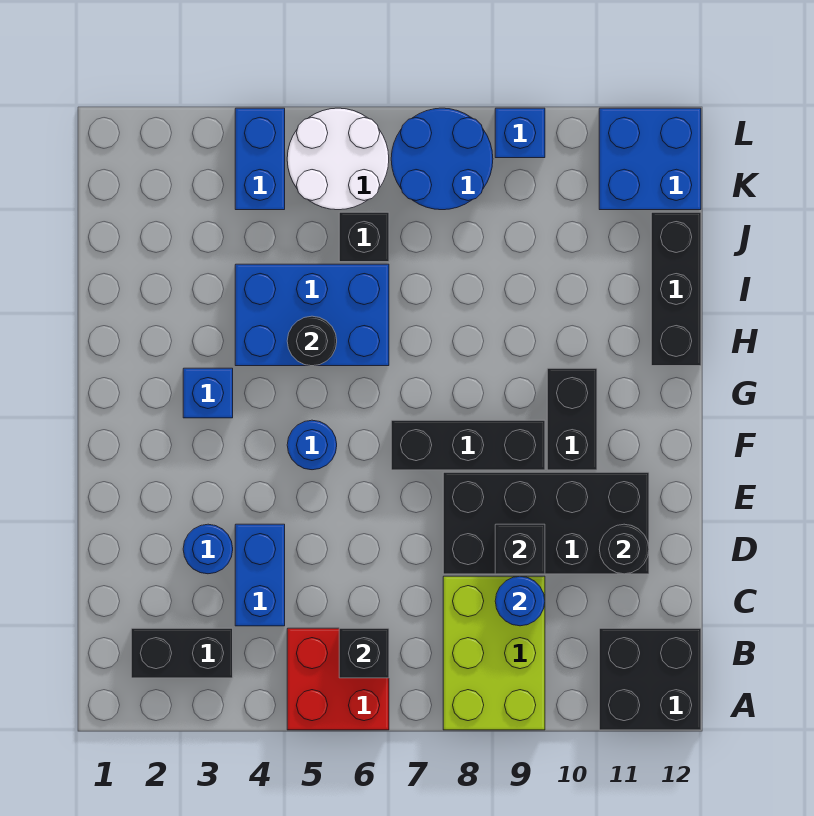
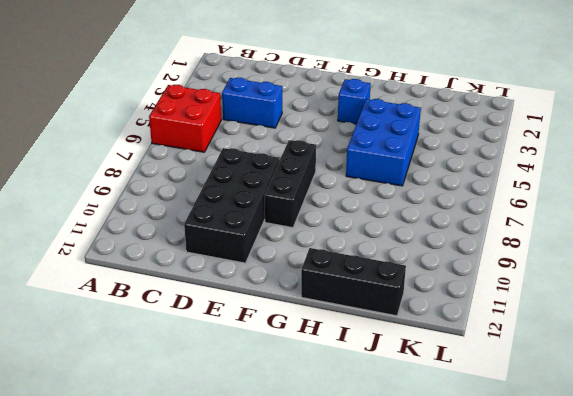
none -> lime brick A8:C9 level 1
none -> black brick A11:B12 level 1
none -> black brick B2:B3 level 1

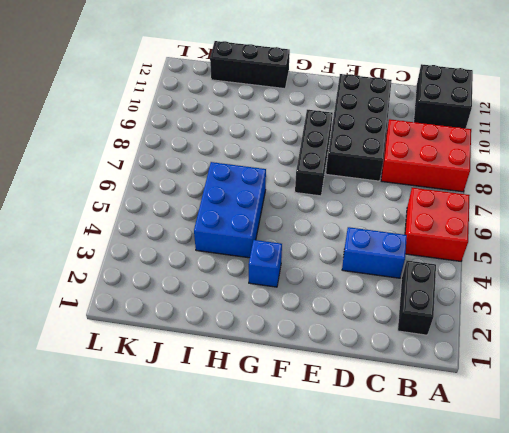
red brick A8:C9 level 1 -> lime brick A8:C9 level 1
none -> blue round brick D3 level 1
none -> blue round brick F5 level 1
none -> black brick F10:G10 level 1

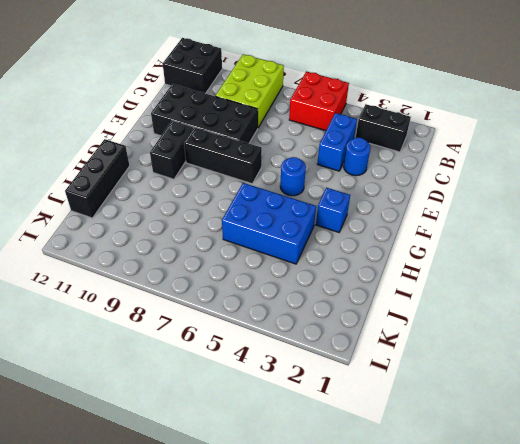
none -> black brick J6 level 1
none -> blue brick K4:L4 level 1
none -> white round brick K5:L6 level 1

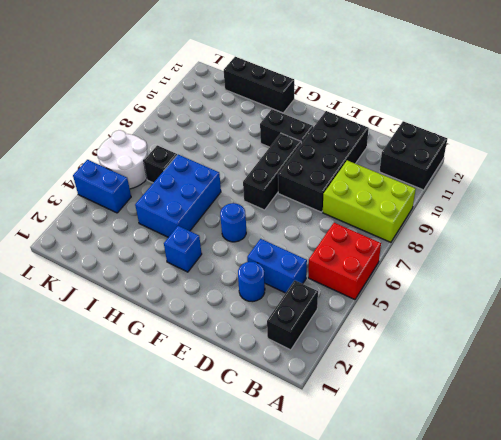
none -> blue round brick K7:L8 level 1
none -> blue brick K11:L12 level 1
none -> blue brick L9 level 1

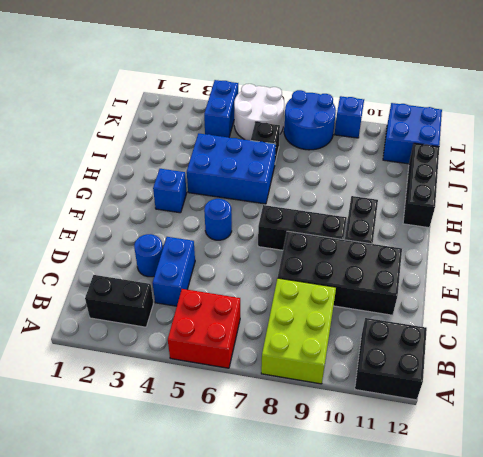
none -> black brick B6 level 2
none -> blue round brick C9 level 2
none -> black brick D9 level 2

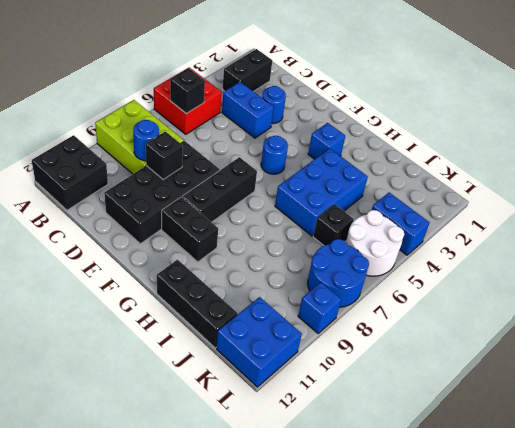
none -> black round brick D11 level 2
none -> black round brick H5 level 2

